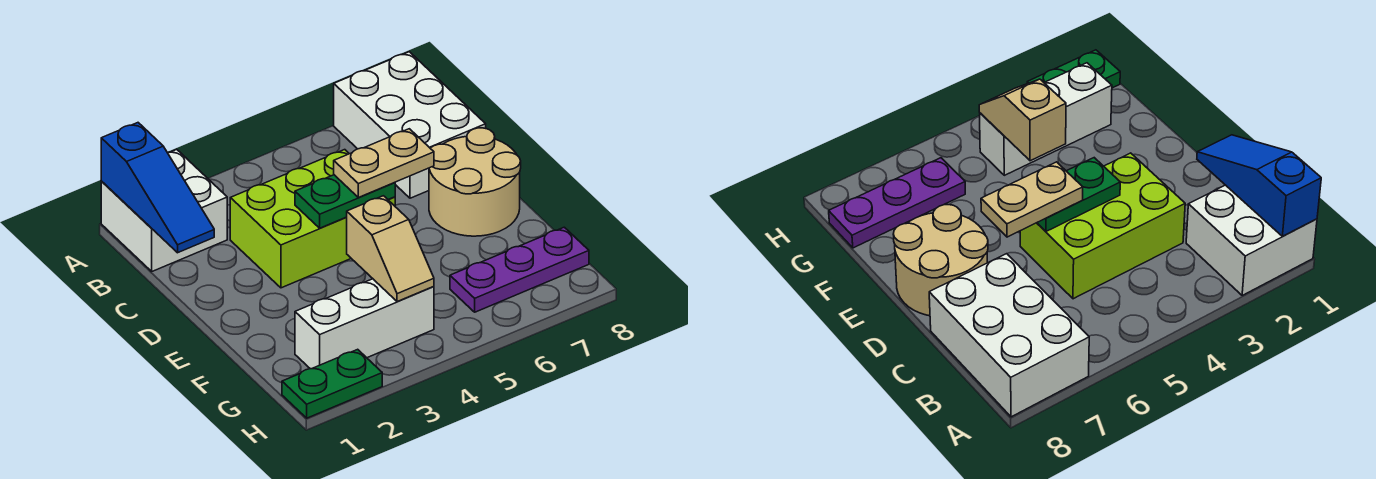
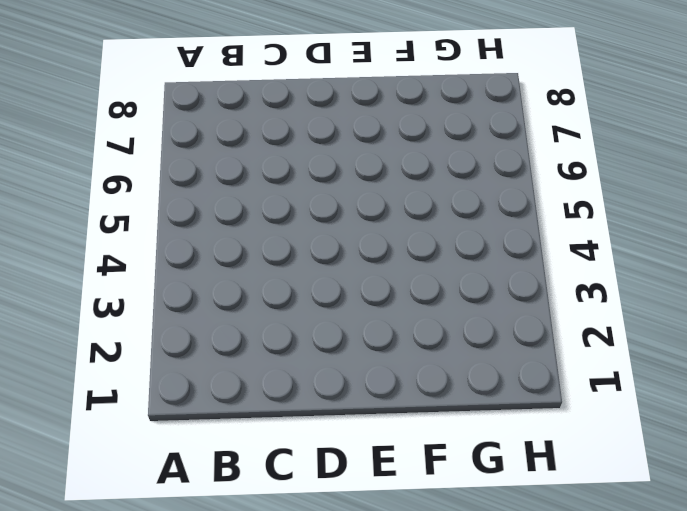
none -> white brick A1:B2 level 1
none -> white brick A7:C8 level 1

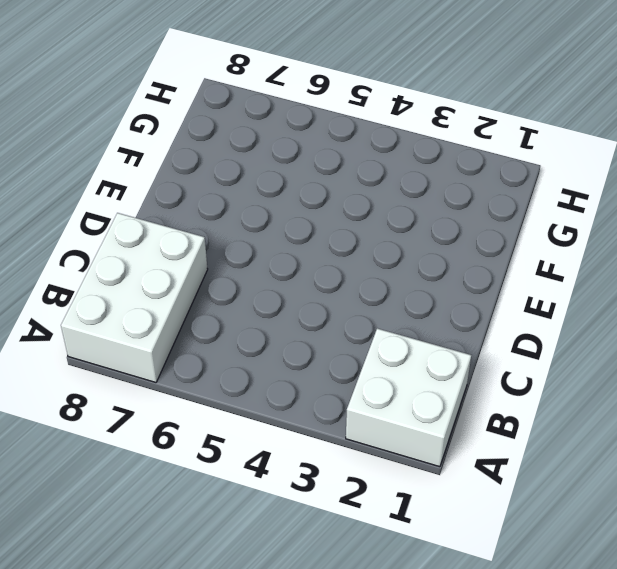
none -> lime brick C3:D5 level 1
none -> tan round brick D7:E8 level 1

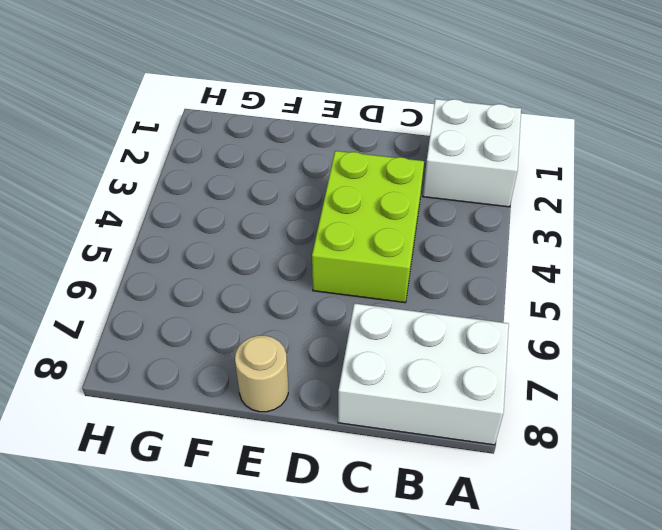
tan round brick E8 level 1 -> tan round brick D7:E8 level 1
none -> white brick G2:G4 level 1
none -> purple plate G6:G8 level 1

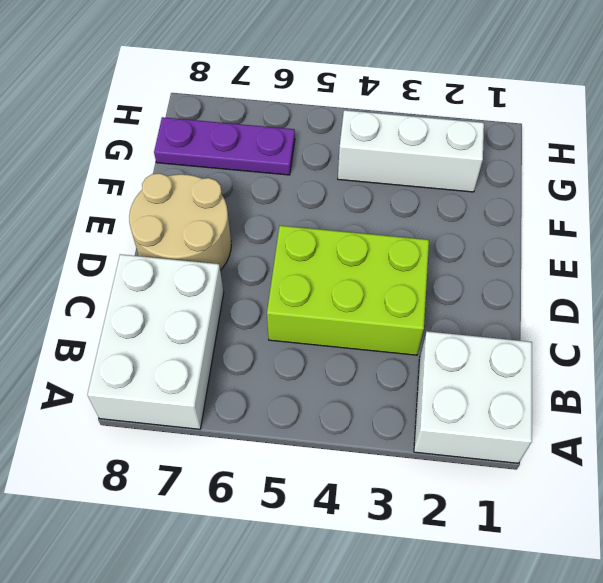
none -> green plate H1:H2 level 1
none -> blue slope A1:C1 level 2 top A

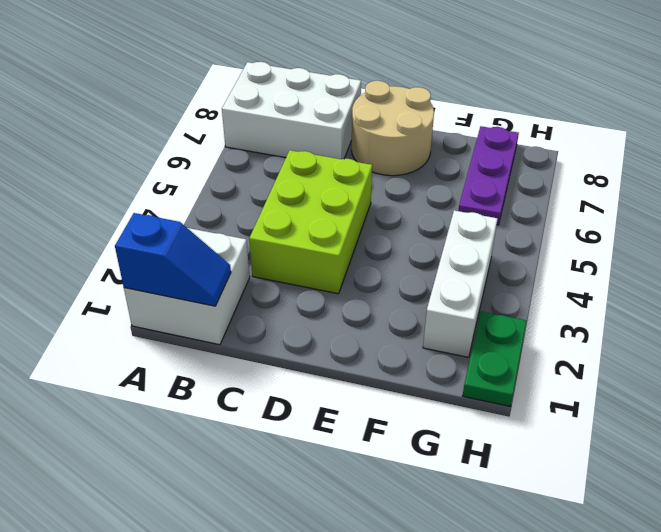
blue slope A1:B1 level 2 top A -> blue slope A1:C1 level 2 top A
none -> green plate D4:D5 level 2
none -> tan slope F4:G4 level 2 top F

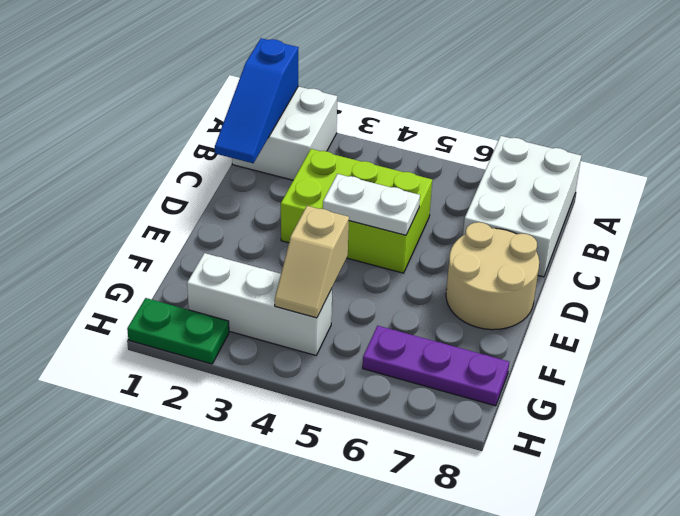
white plate D4:D5 level 2 -> green plate D4:D5 level 2
none -> tan plate D5:D6 level 3

